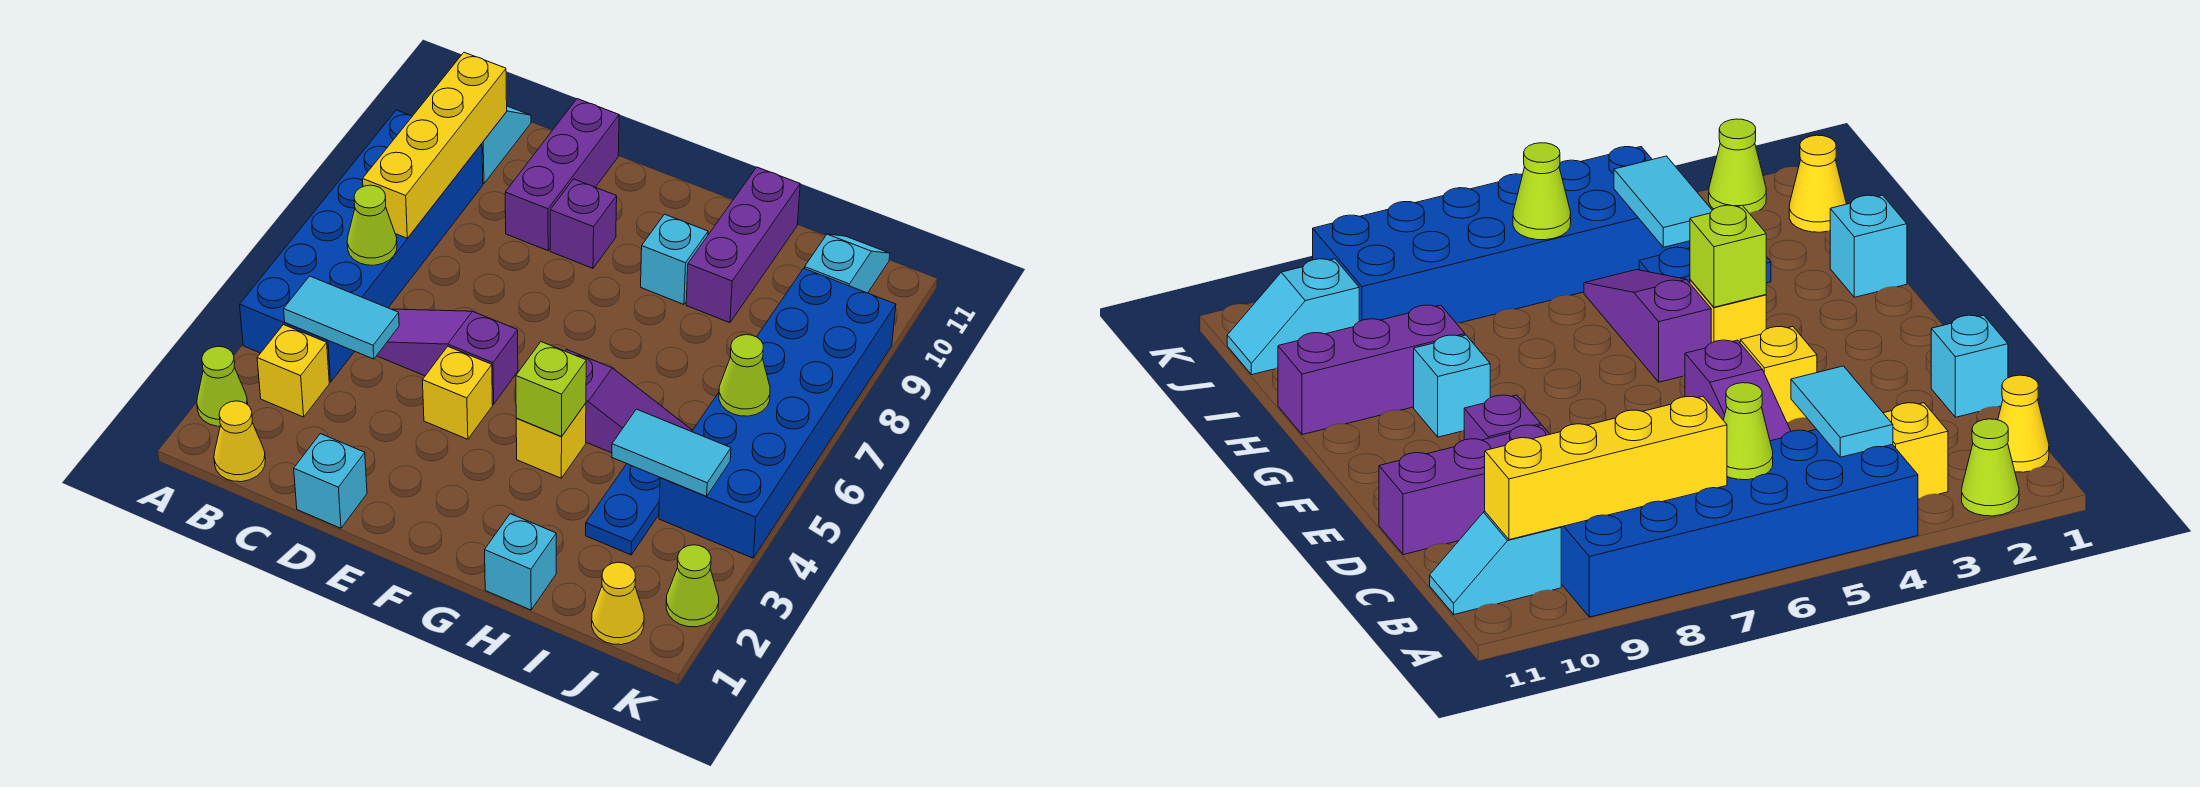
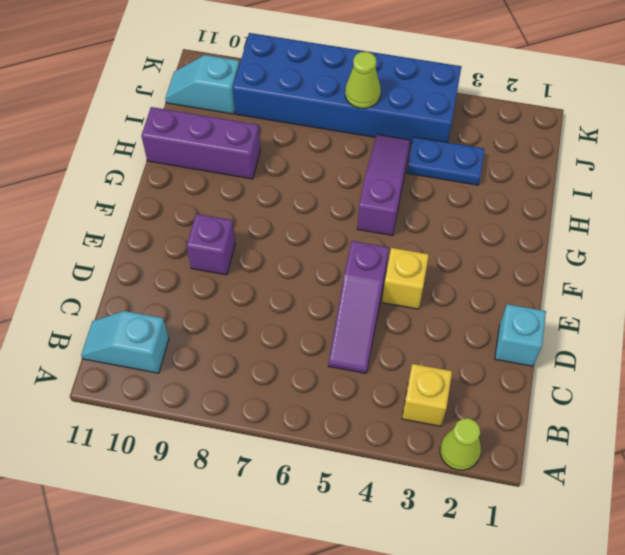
none -> blue brick A4:B9 level 1
none -> yellow cone B1 level 1
none -> purple brick D9:D11 level 1

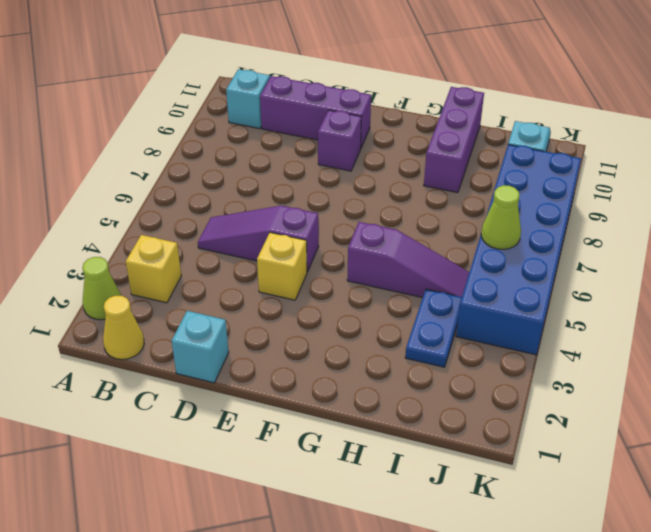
purple brick C10:E10 level 1 -> purple brick D9:D11 level 1
none -> blue brick A4:B9 level 1
none -> yellow brick G4 level 1
none -> cyan brick G9 level 1

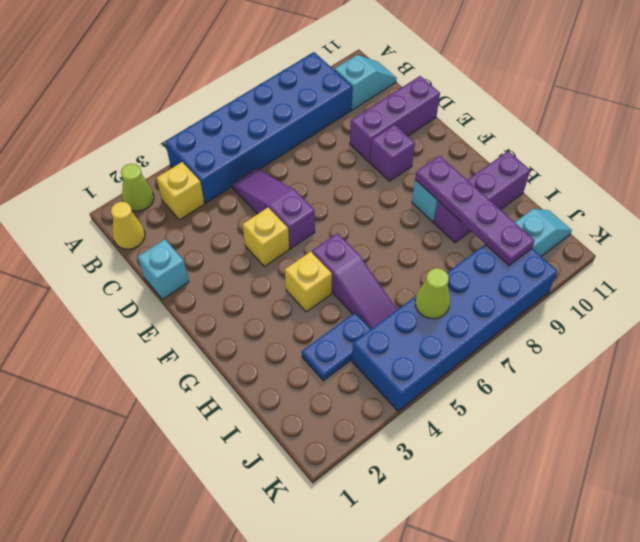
purple plate G9:J9 level 2 -> none
none -> cyan brick H1 level 1
none -> yellow cone J1 level 1
none -> lime cone K2 level 1

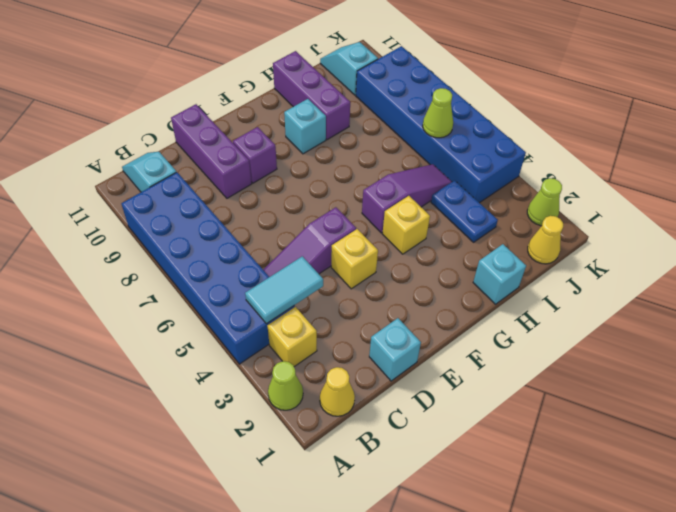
none -> lime cone B6 level 2
none -> yellow brick B7:B10 level 2
none -> lime brick G4 level 2

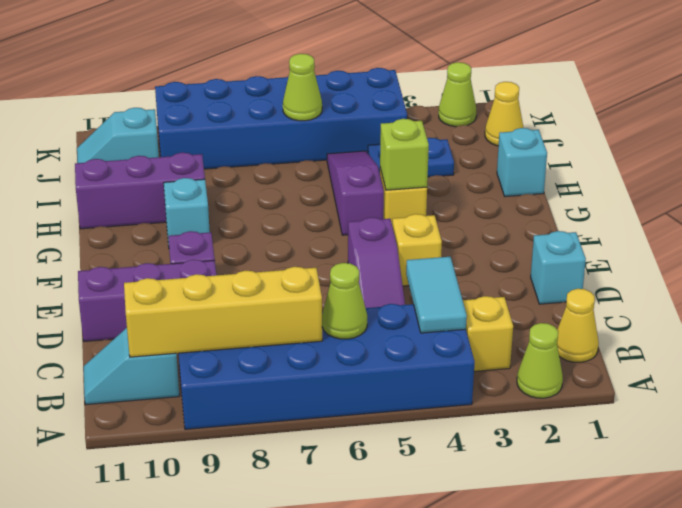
none -> cyan tile I4:J4 level 2

